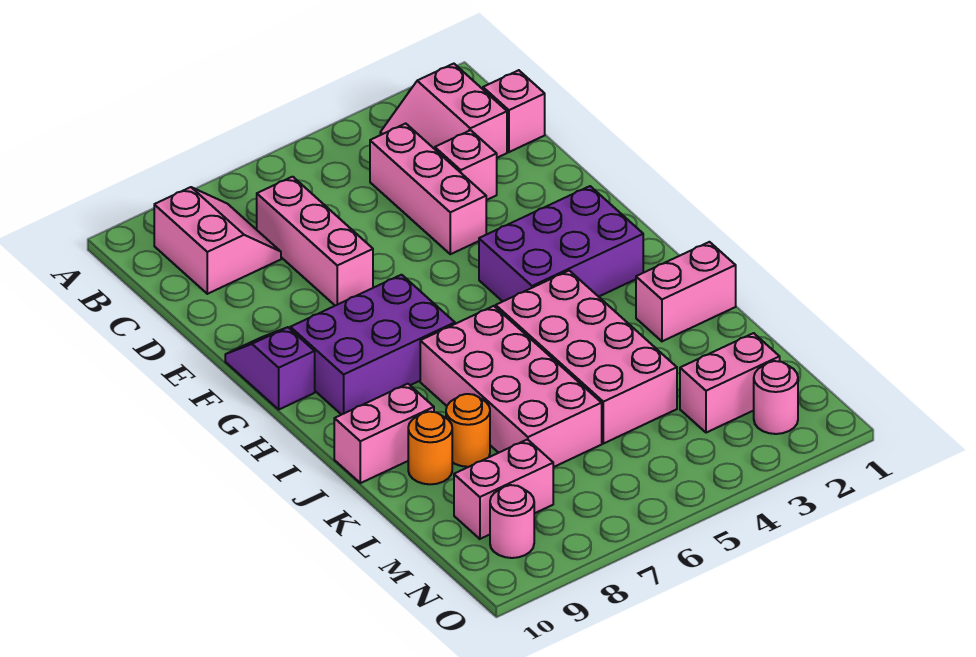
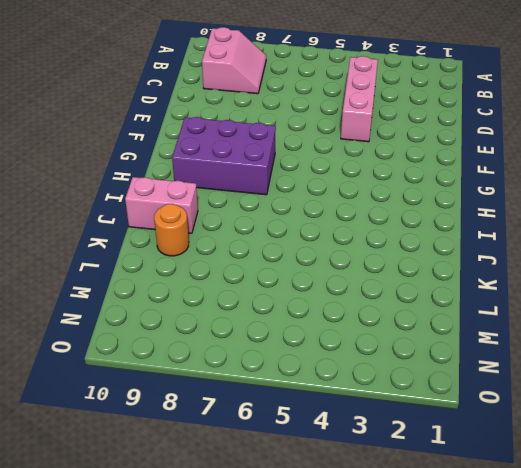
none -> pink slope B2:C3 level 1 top 2
none -> pink brick C1 level 1
none -> pink brick C7:E7 level 1

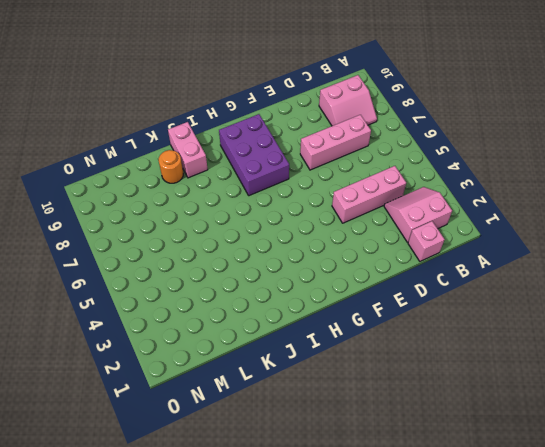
none -> pink brick D3 level 1
none -> purple slope F10:G10 level 1 top G
none -> purple brick G2:H4 level 1

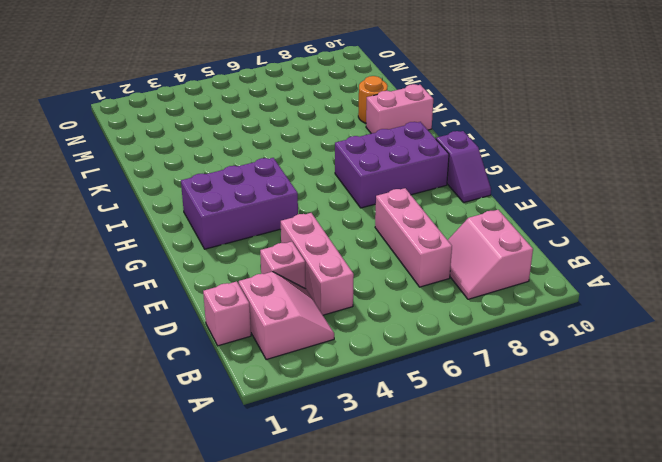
none -> pink brick I4:L5 level 1
none -> pink brick I6:L7 level 1
none -> pink brick J1:J2 level 1

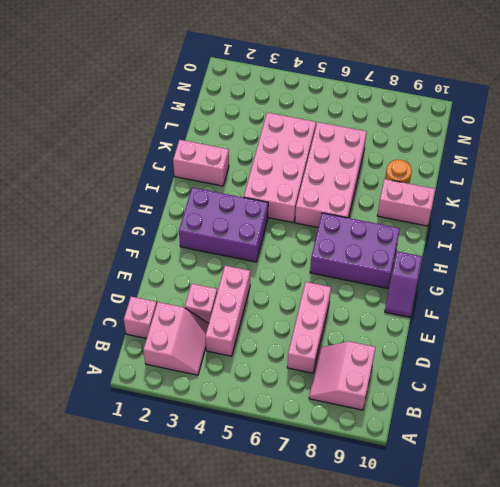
none -> orange round brick K8 level 1
none -> pink brick M2:M3 level 1
none -> pink brick M8:M9 level 1

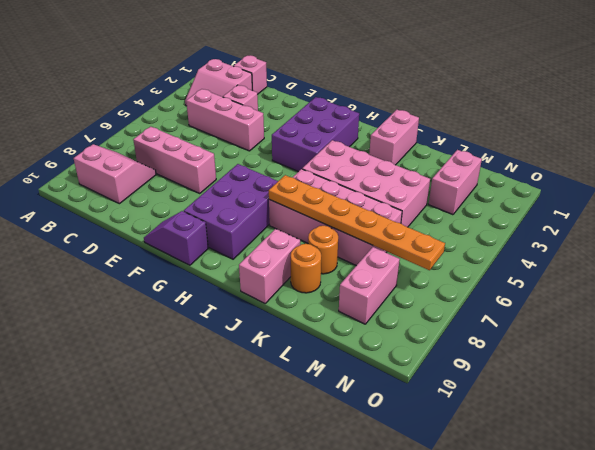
orange plate I7:N7 level 2 -> none
none -> pink round brick N2 level 1
none -> pink round brick N9 level 1

